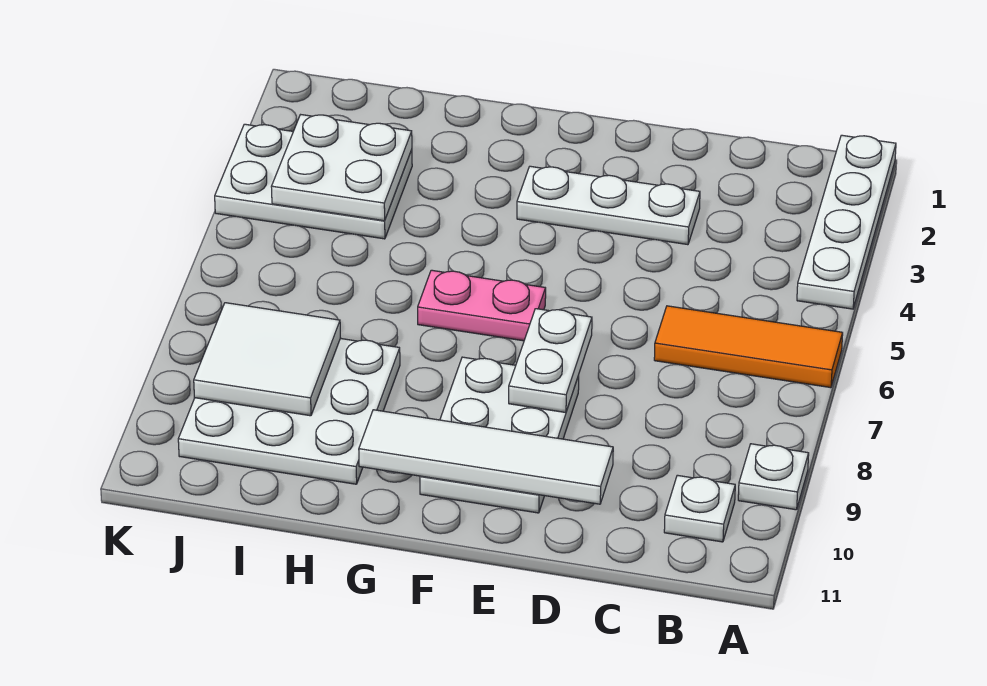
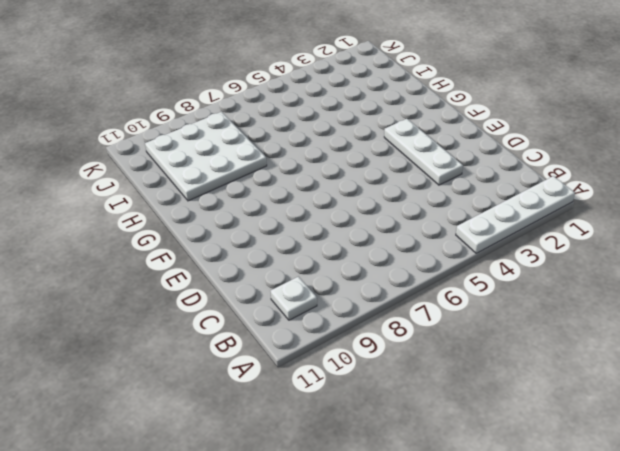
none -> orange tile A6:C6 level 1
none -> white plate A9 level 1
none -> white plate E8:F10 level 1

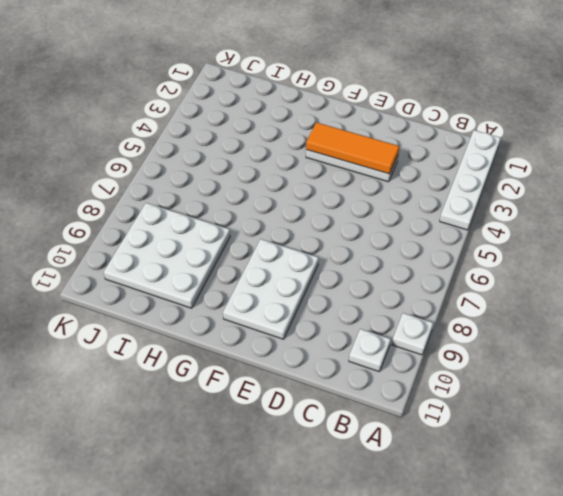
orange tile D3:F3 level 2 -> orange tile A6:C6 level 1
none -> pink plate F6:G6 level 1
none -> white plate I3:K4 level 1
none -> white tile D10:G10 level 2

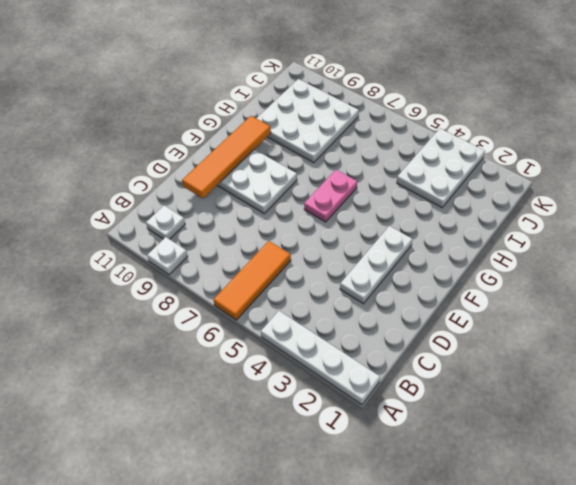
orange tile D10:G10 level 2 -> white tile D10:G10 level 2
none -> white plate E7:E8 level 2
none -> white plate I3:J4 level 2
none -> white tile I8:J9 level 2

